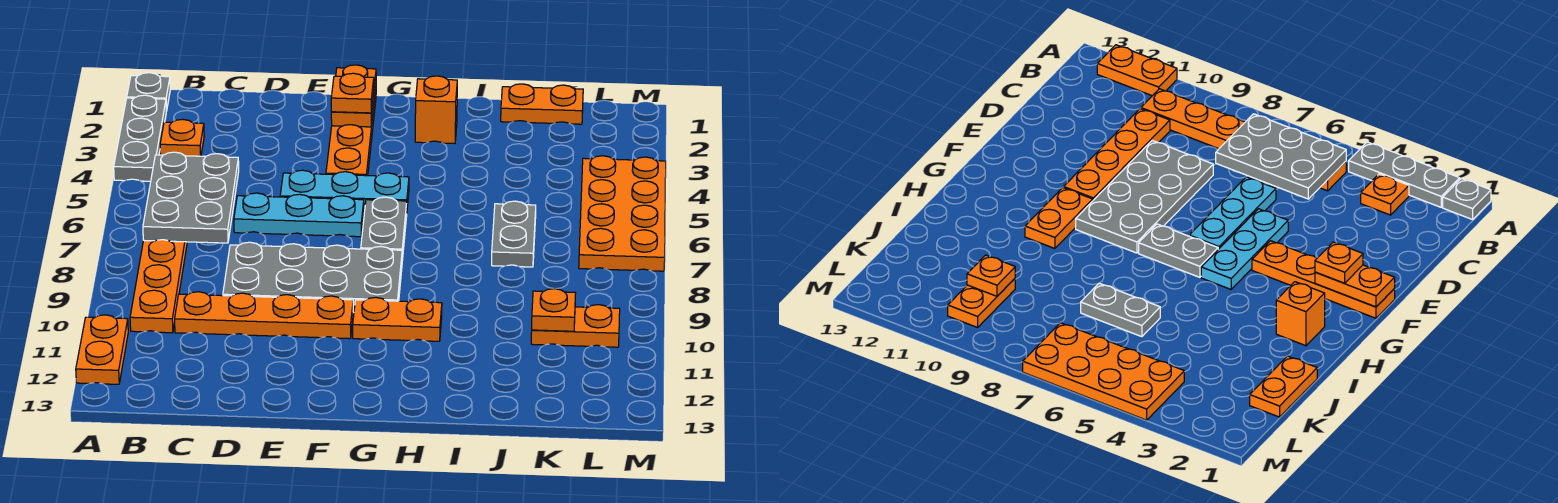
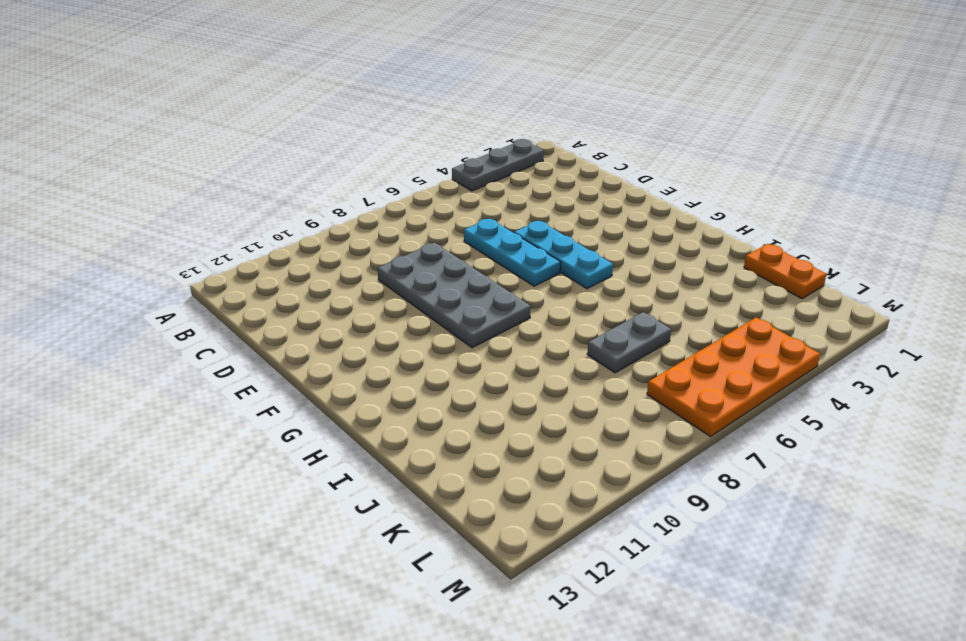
none -> grey plate A1 level 1
none -> orange plate A11:A12 level 1
none -> orange plate B3 level 1

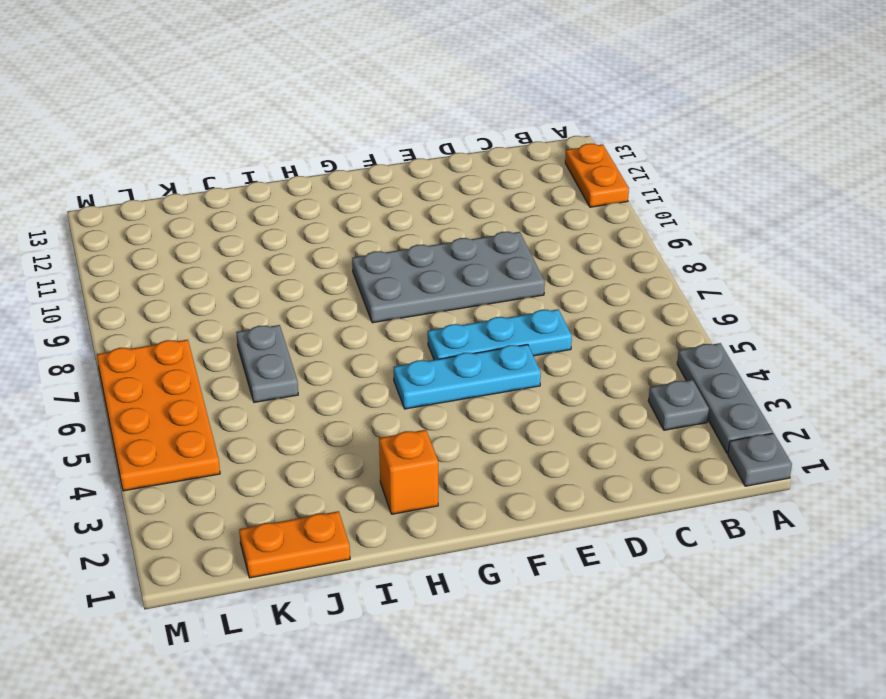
grey plate B3 level 1 -> orange plate B3 level 1
none -> orange plate B5:B10 level 1
none -> orange plate C10:F10 level 1
none -> orange plate F1:F4 level 1

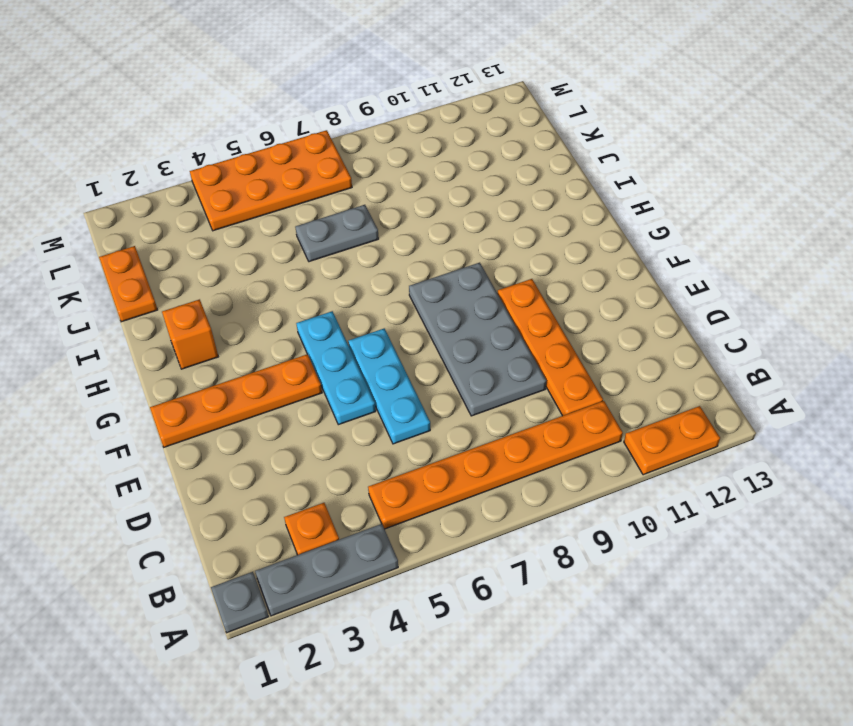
none -> grey plate G6:G7 level 1
none -> orange plate G10:H10 level 1
none -> orange plate K10:L10 level 1

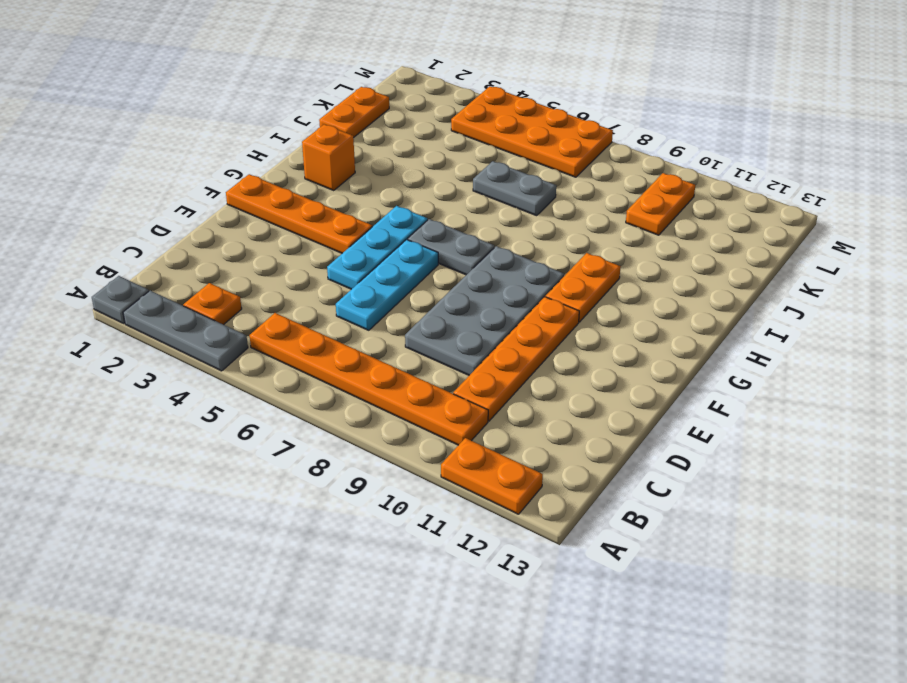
none -> grey plate B5:C7 level 2
none -> orange plate F1:F2 level 2
none -> orange plate K10 level 2

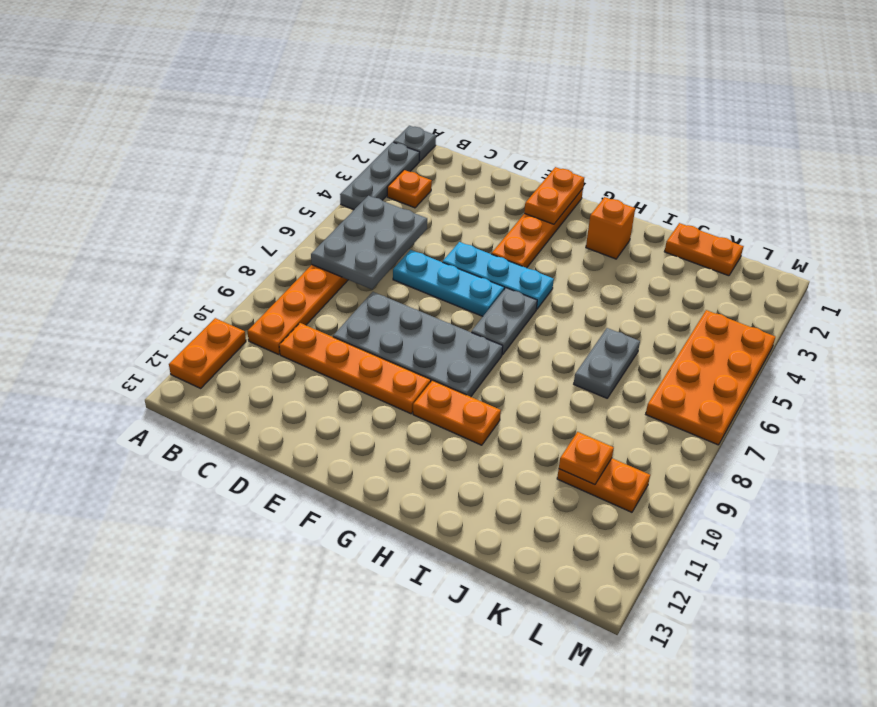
none -> orange plate F2 level 3

